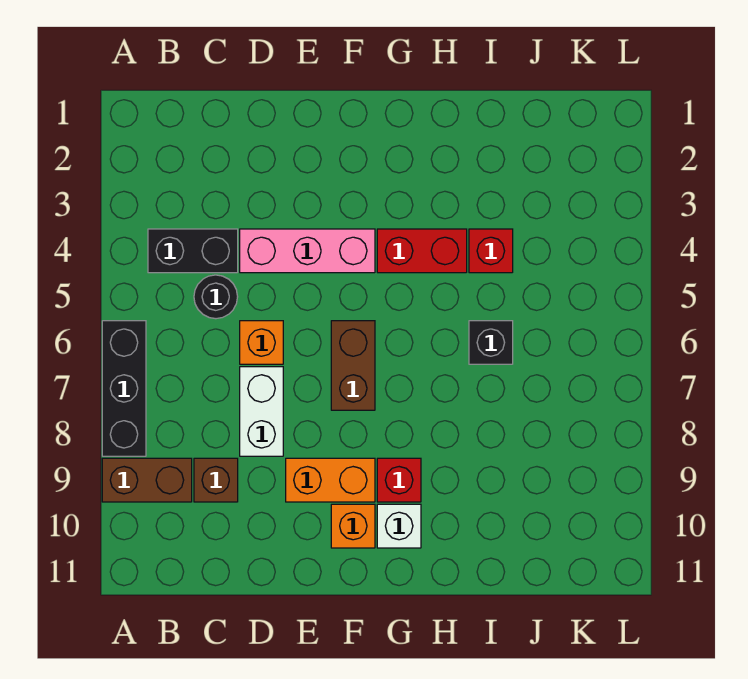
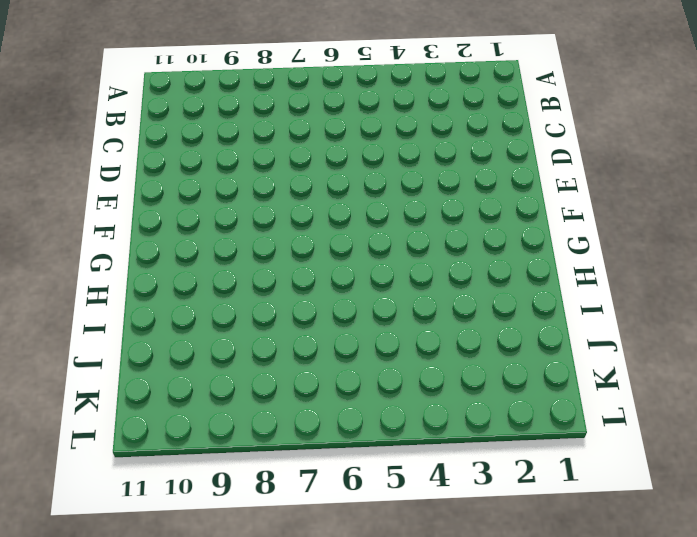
none -> black brick A6:A8 level 1
none -> brown brick A9:B9 level 1
none -> black brick B4:C4 level 1

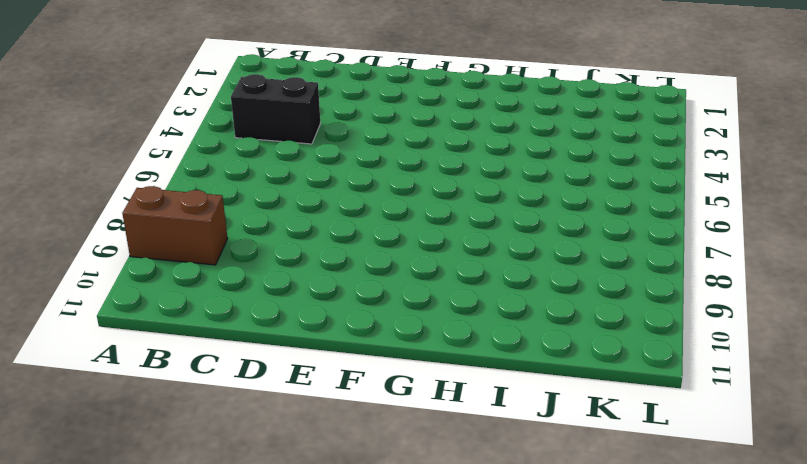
none -> black brick A6:A8 level 1
none -> black round brick C5 level 1
none -> brown brick C9 level 1

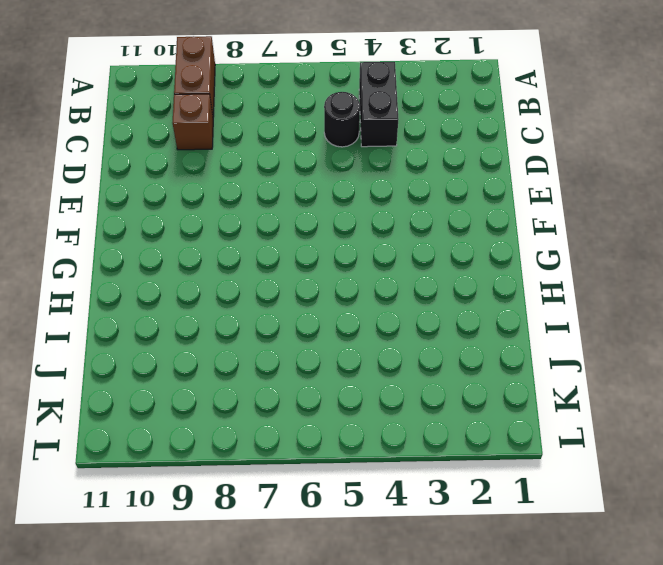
none -> black brick A6:A8 level 1
none -> pink brick D4:F4 level 1
none -> orange brick D6 level 1

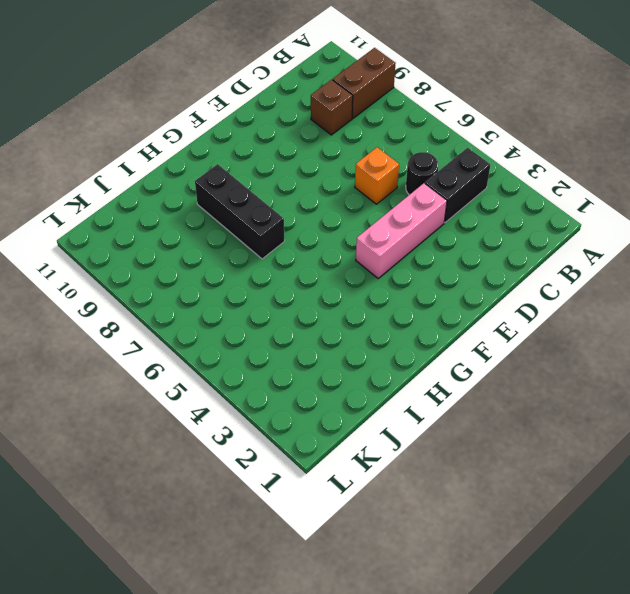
black brick H7:H9 level 1 -> black brick A6:A8 level 1
none -> white brick D7:D8 level 1
none -> orange brick E9:F9 level 1
none -> brown brick F6:F7 level 1

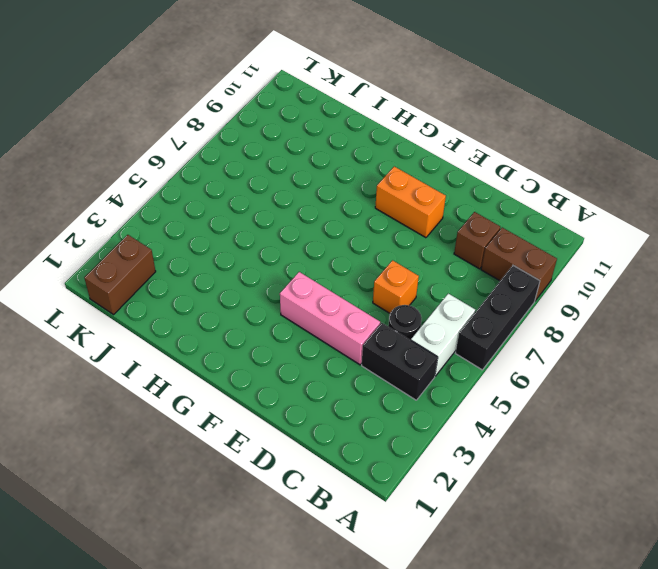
white brick B5:B6 level 1 -> white brick D7:D8 level 1
brown brick K1:K2 level 1 -> brown brick F6:F7 level 1
none -> orange brick F10 level 1
none -> red brick G4:H4 level 1
none -> red brick G9 level 1

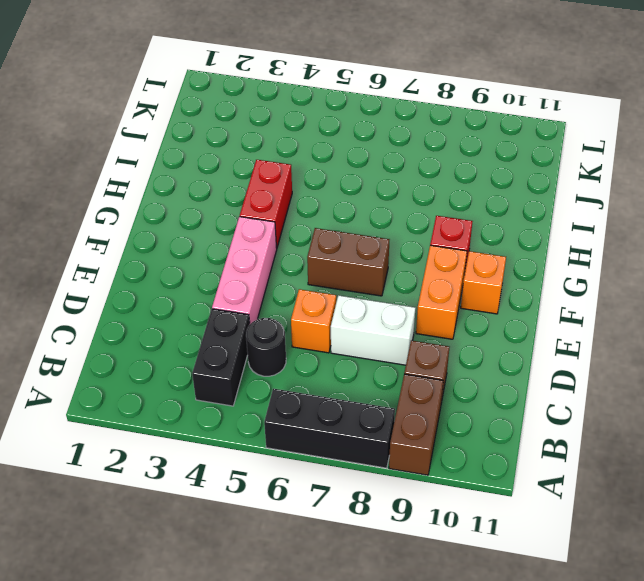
none -> white brick G10 level 1
none -> red brick I4 level 1
none -> black brick I6 level 1

